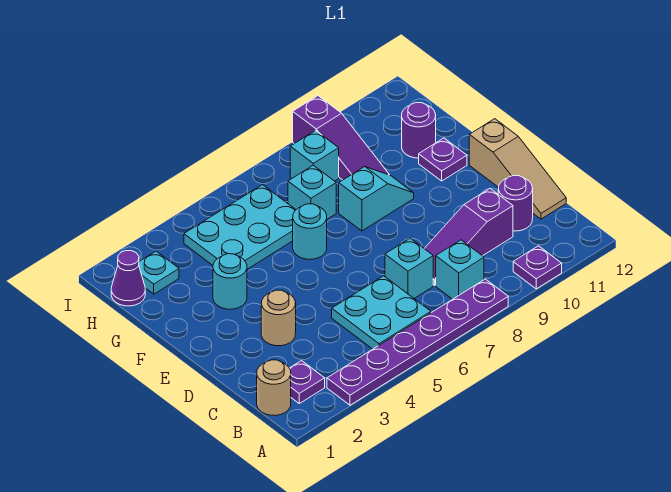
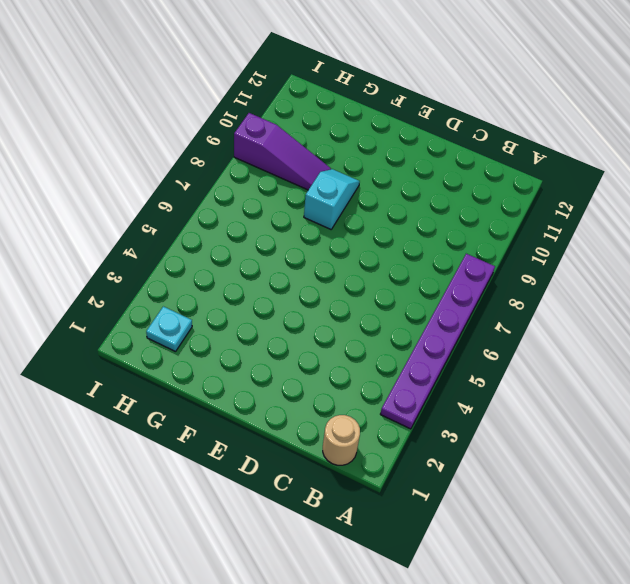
none -> purple plate A10 level 1
none -> purple plate B2 level 1
none -> cyan plate B5:C6 level 1

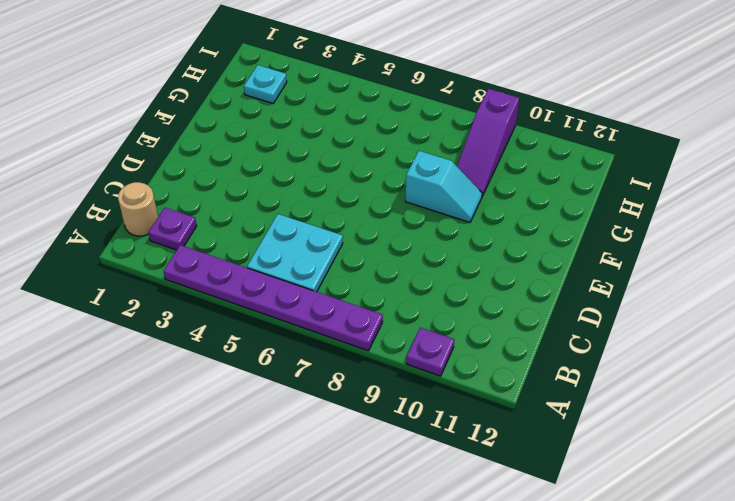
none -> cyan brick B8 level 1
none -> cyan brick C7 level 1
none -> purple slope C8:C10 level 1 top 10

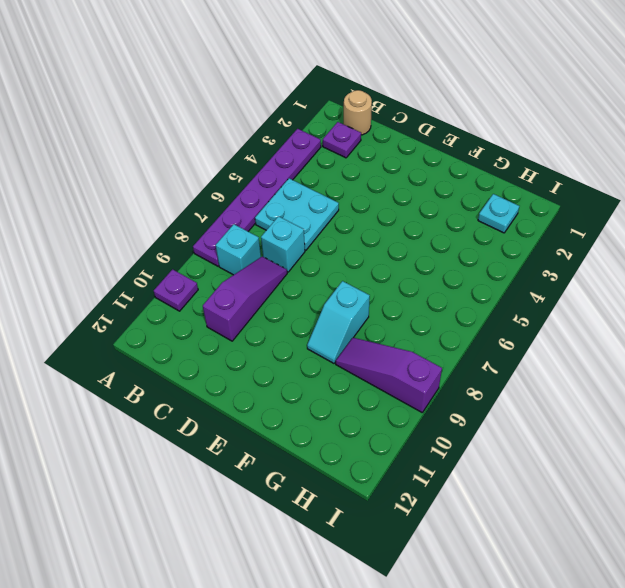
none -> purple round brick C11 level 1
none -> tan slope C12:E12 level 1 top E
none -> tan round brick D3 level 1

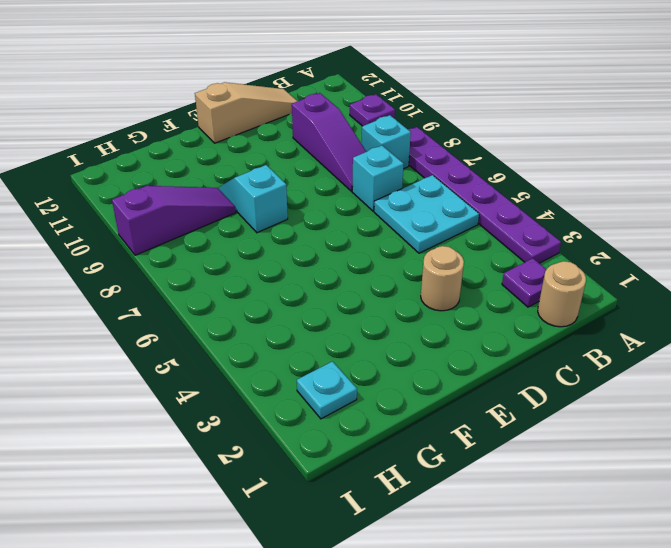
none -> purple round brick C11 level 1
none -> cyan round brick F3 level 1
none -> cyan round brick F6 level 1

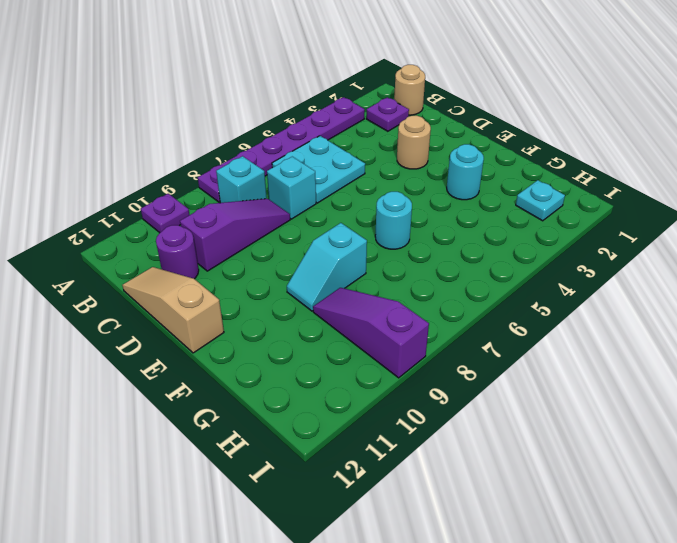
none -> purple plate F11 level 1
none -> cyan plate G4:H6 level 1
none -> cyan brick G7 level 1

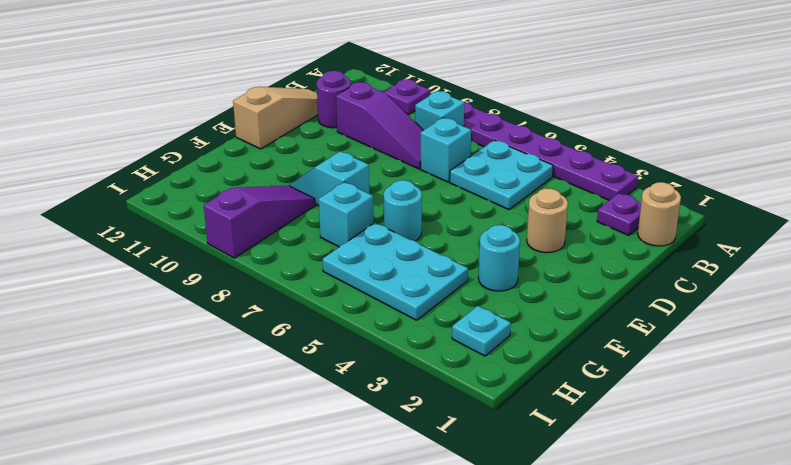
none -> purple plate F11 level 1
none -> purple round brick G11 level 1
none -> purple cone H1 level 1

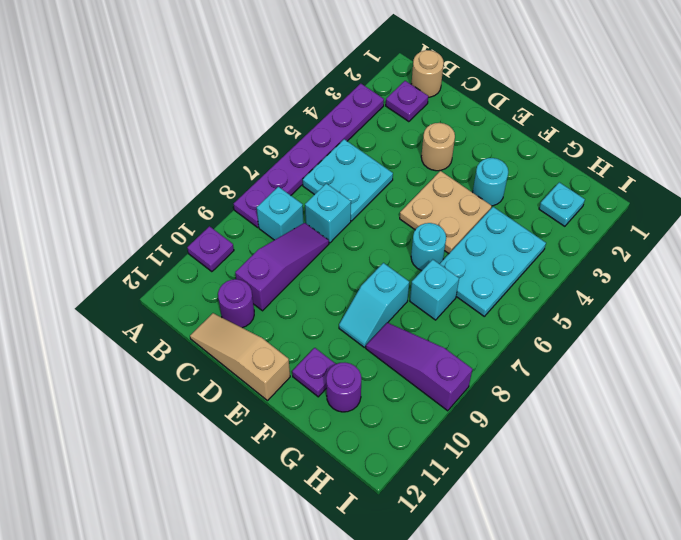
tan plate E4:F5 level 1 -> none
none -> purple cone H1 level 1
none -> cyan brick H8 level 1

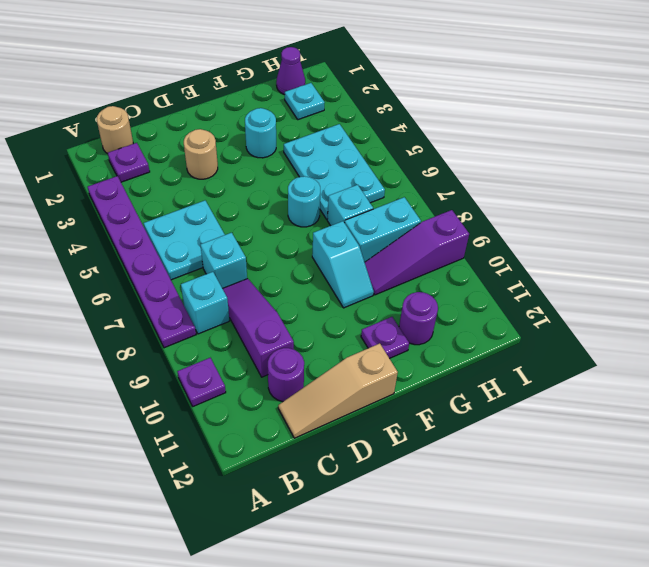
cyan brick G8:H8 level 1 -> cyan brick H8 level 1

